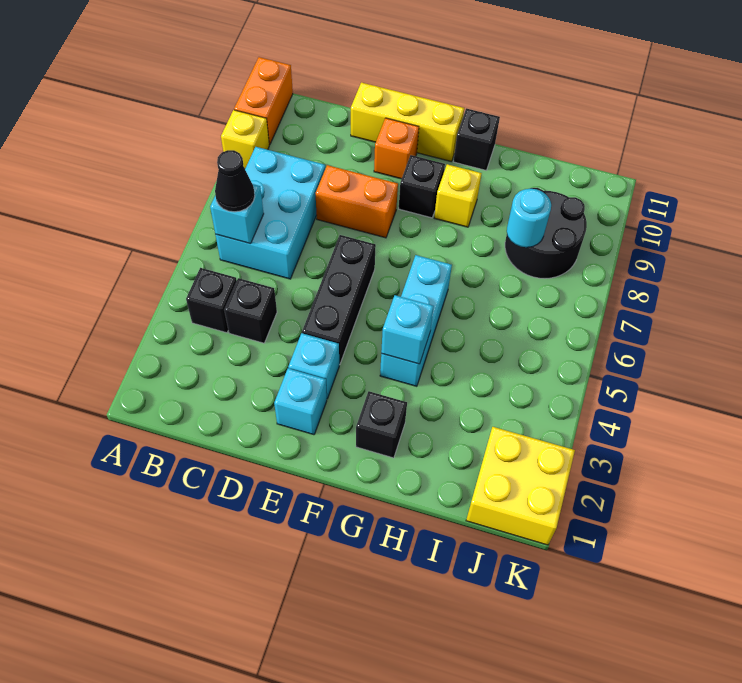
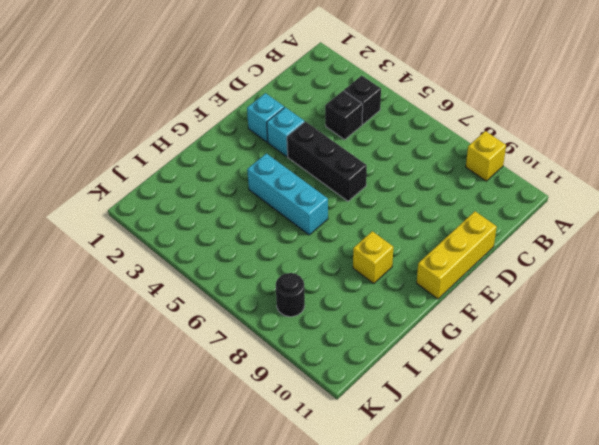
black round brick J8 level 1 -> black round brick I8:J9 level 1
none -> orange brick A10:A11 level 1
none -> cyan brick B6:C8 level 1
none -> orange brick D8:E8 level 1

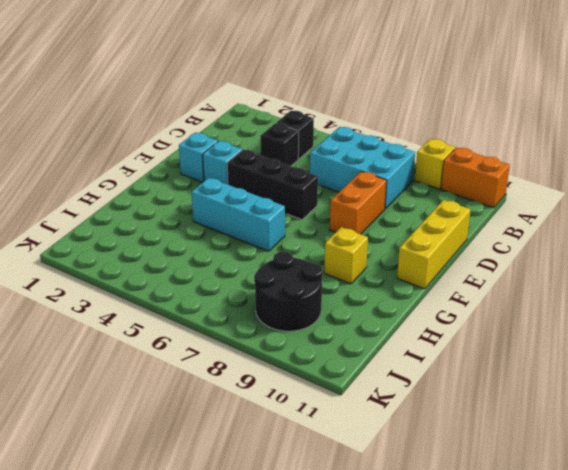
none -> orange brick E10 level 1
none -> black brick F9 level 1
none -> black brick G2 level 1

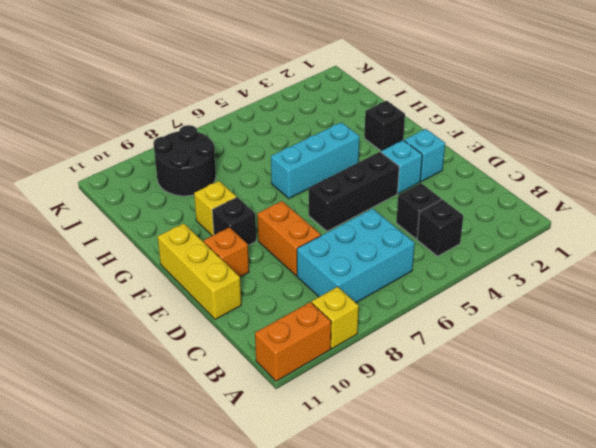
none -> black brick G11 level 1
none -> yellow brick J1:K2 level 1
none -> cyan brick B6 level 2

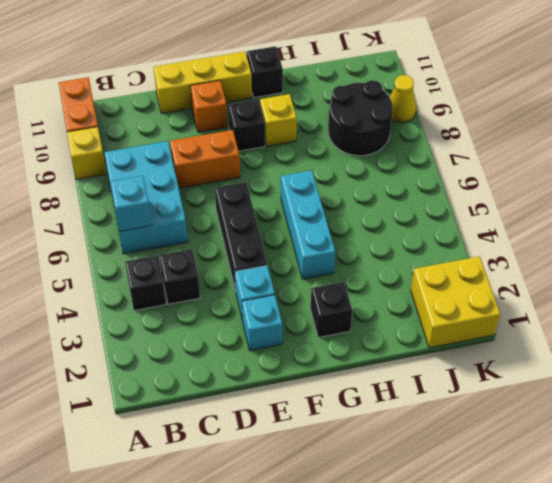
yellow cone K9 level 1 -> none
none -> cyan brick G4 level 2
none -> cyan round brick I8 level 2
none -> black cone B6 level 3

